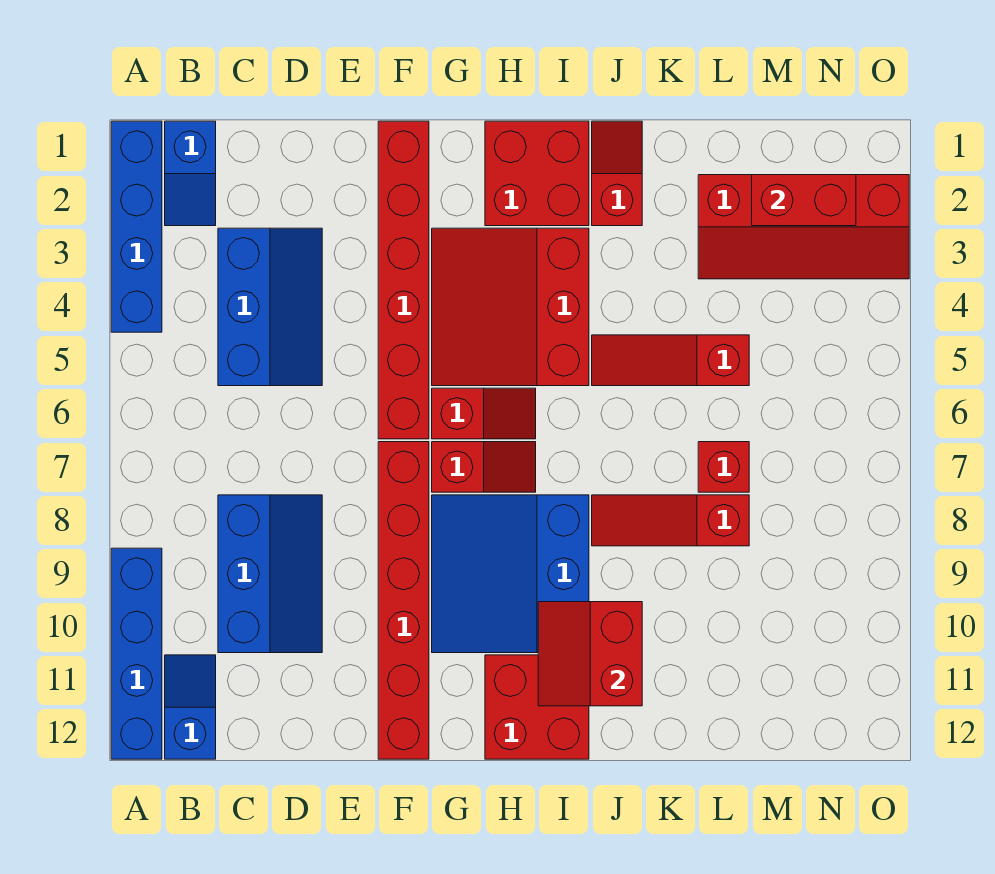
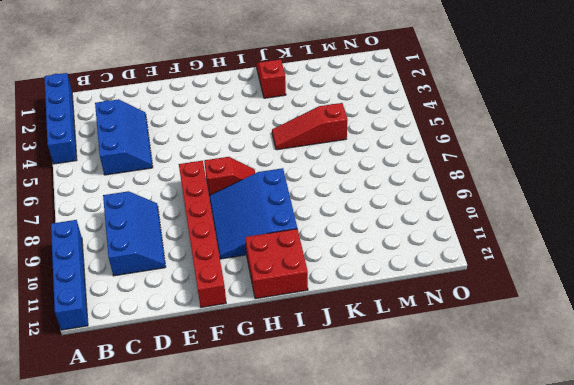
none -> blue slope B1:B2 level 1 top 1
none -> blue slope B11:B12 level 1 top 12
none -> red brick F1:F6 level 1

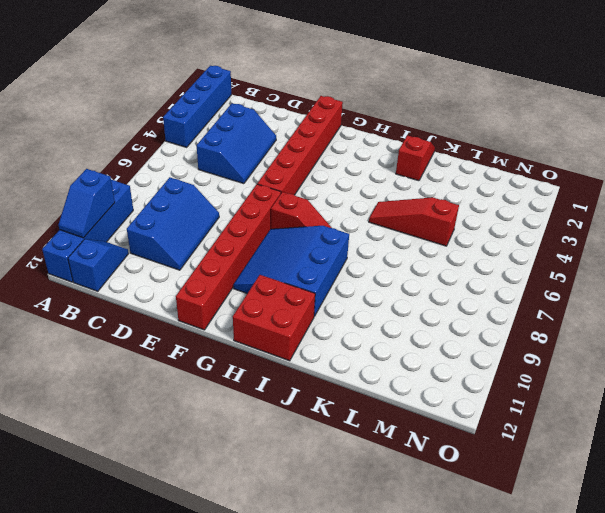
blue slope A10:A11 level 2 top 10 -> blue slope B1:B2 level 1 top 1
none -> red slope G3:I5 level 1 top I
none -> red slope G6:H6 level 1 top G
none -> red brick H1:I2 level 1

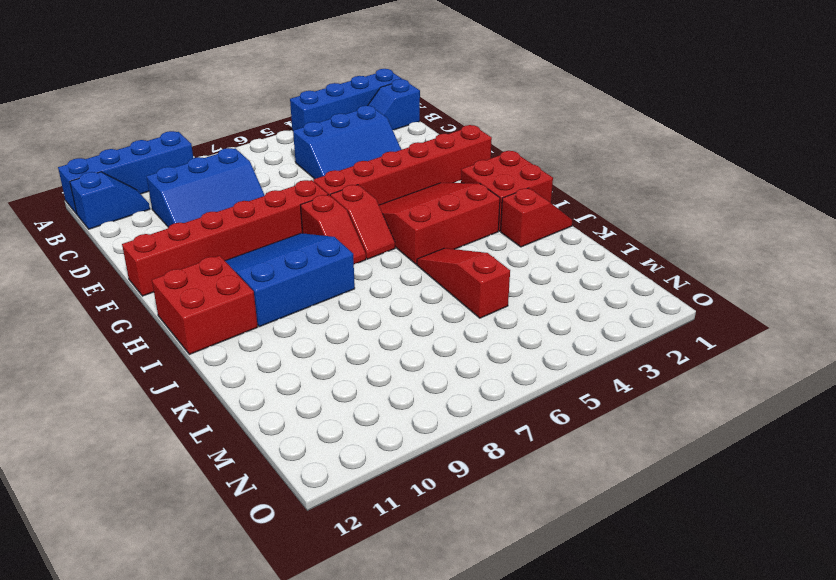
none -> red slope J8:L8 level 1 top L
none -> red slope L2:O3 level 1 top 2
none -> red brick L7 level 1

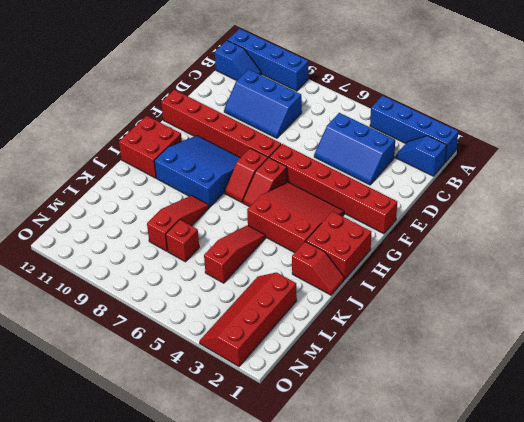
none -> red slope I10:J11 level 2 top J
none -> red brick M2:N2 level 2

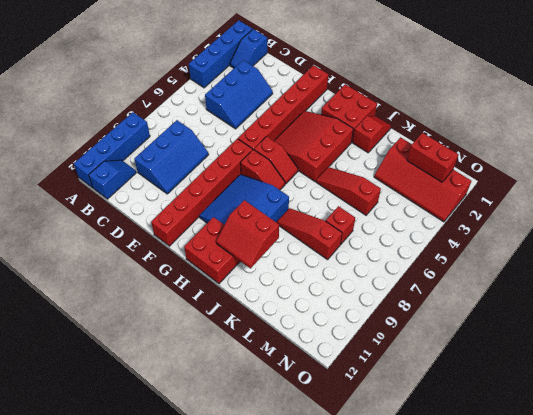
red slope I10:J11 level 2 top 10 -> red slope I10:J11 level 2 top J

